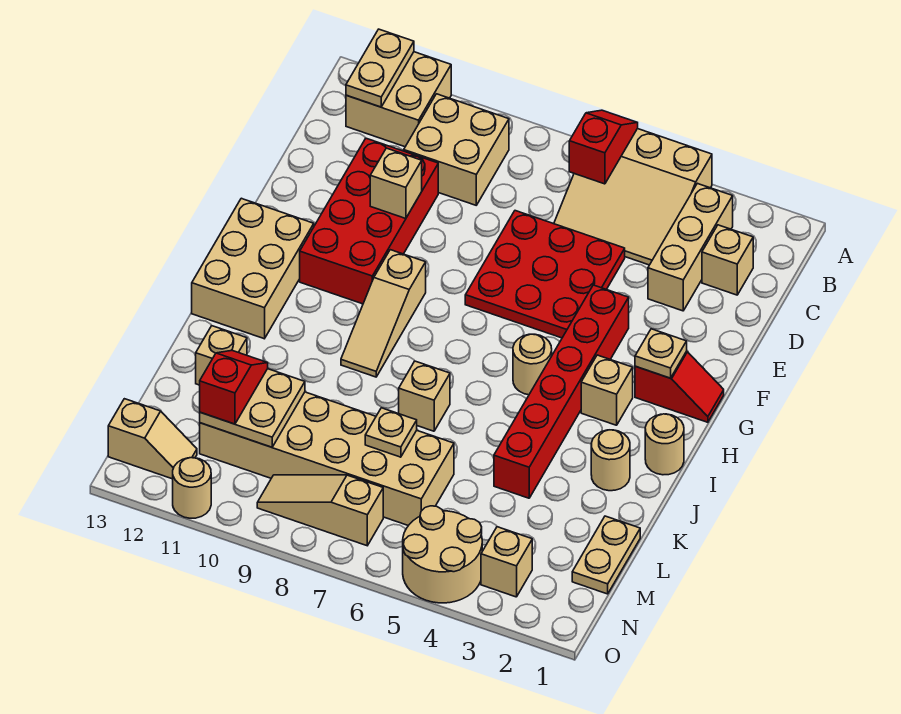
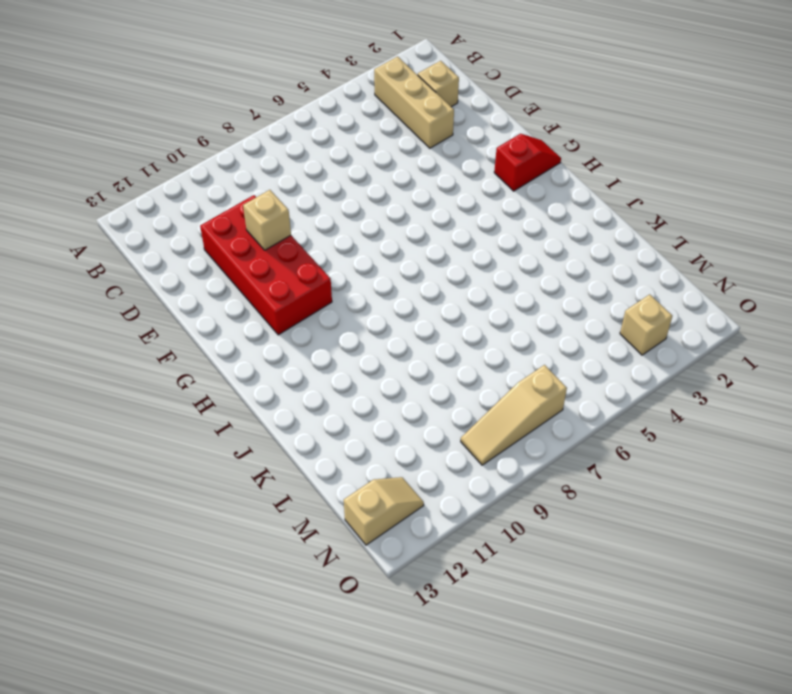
none -> tan slope A4:C6 level 1 top A
none -> tan brick A11:B12 level 1
none -> tan brick B9:C10 level 1
none -> red plate D5:F7 level 1

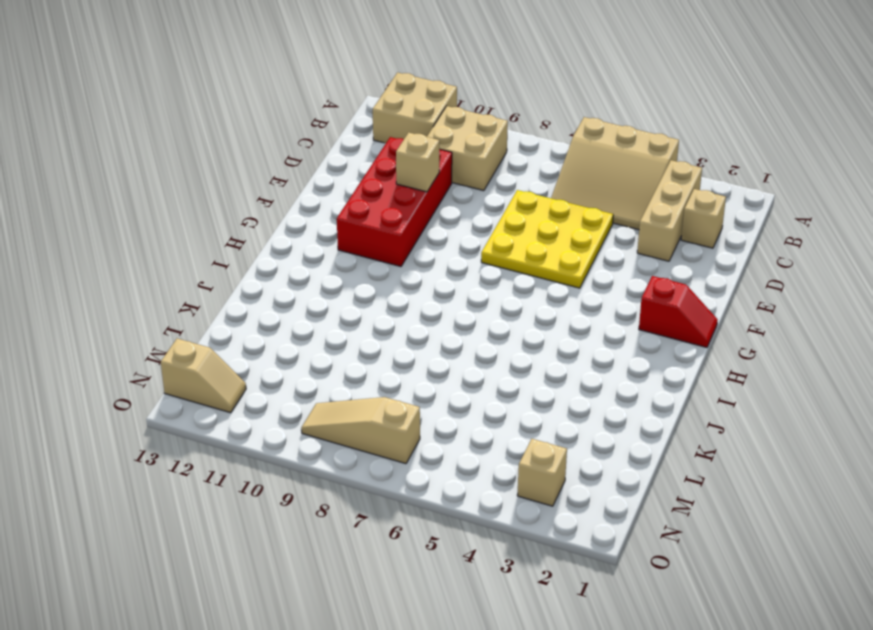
yellow plate D5:F7 level 1 -> red plate D5:F7 level 1
none -> red brick F4:K4 level 1
none -> tan slope G9:I9 level 1 top G
none -> tan brick G12:I13 level 1
none -> tan brick H3 level 1

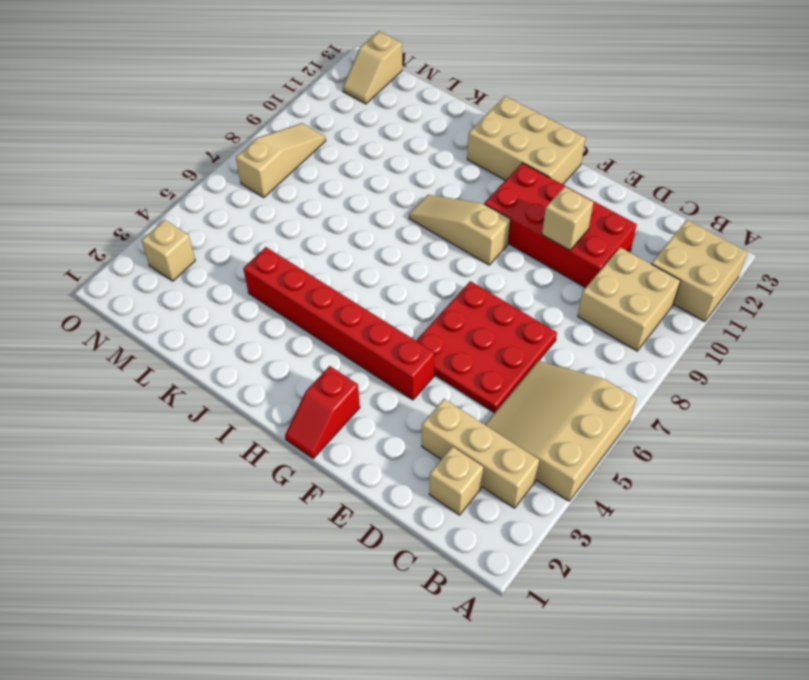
none -> tan brick H3 level 1
none -> tan round brick H5 level 1
none -> tan round brick I1 level 1
none -> tan round brick J2 level 1

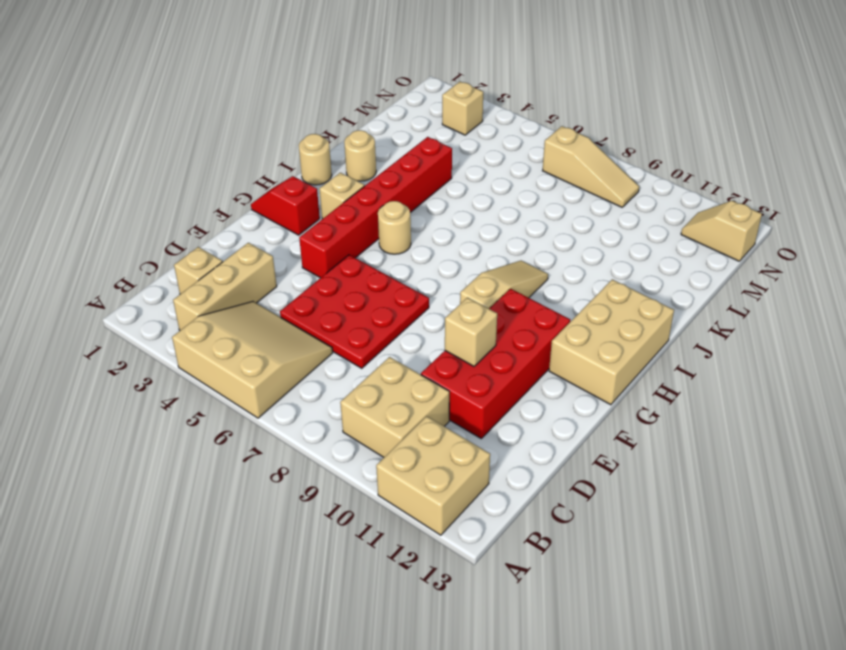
none -> tan brick J7 level 1
none -> tan brick K12 level 1
none -> tan plate L1:M1 level 1
none -> tan brick L6:M11 level 1

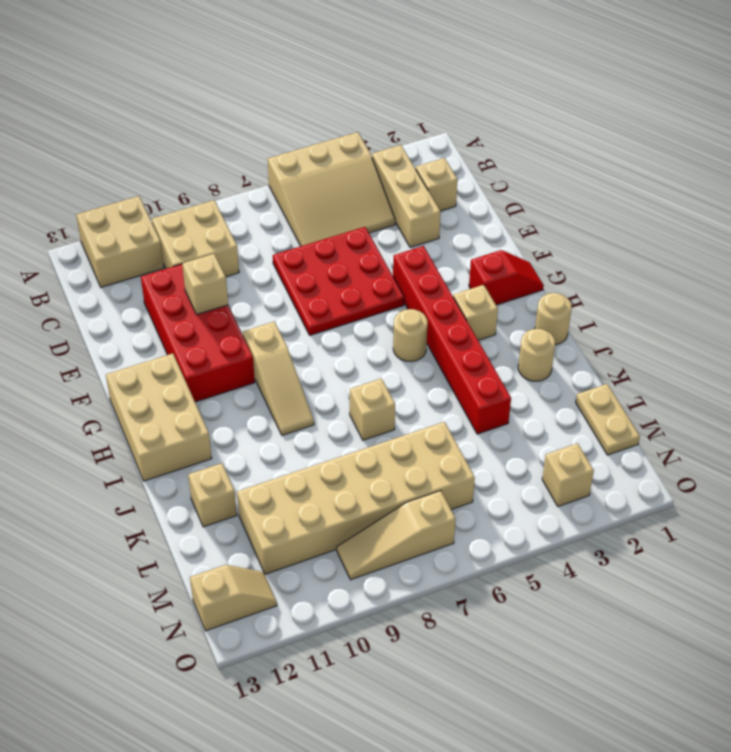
none -> tan round brick N4:O5 level 1
none -> tan round brick O11 level 1
none -> red slope A6:B6 level 2 top B
none -> tan plate A12:B12 level 2

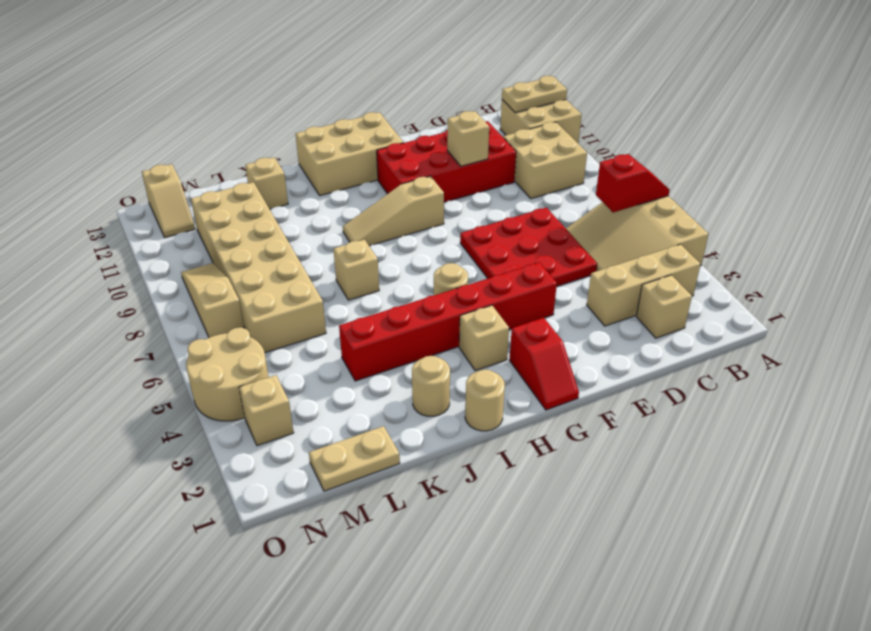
none -> tan round brick O11 level 1
none -> tan plate G2 level 2
none -> tan plate L7 level 2
none -> tan plate L10:M11 level 2

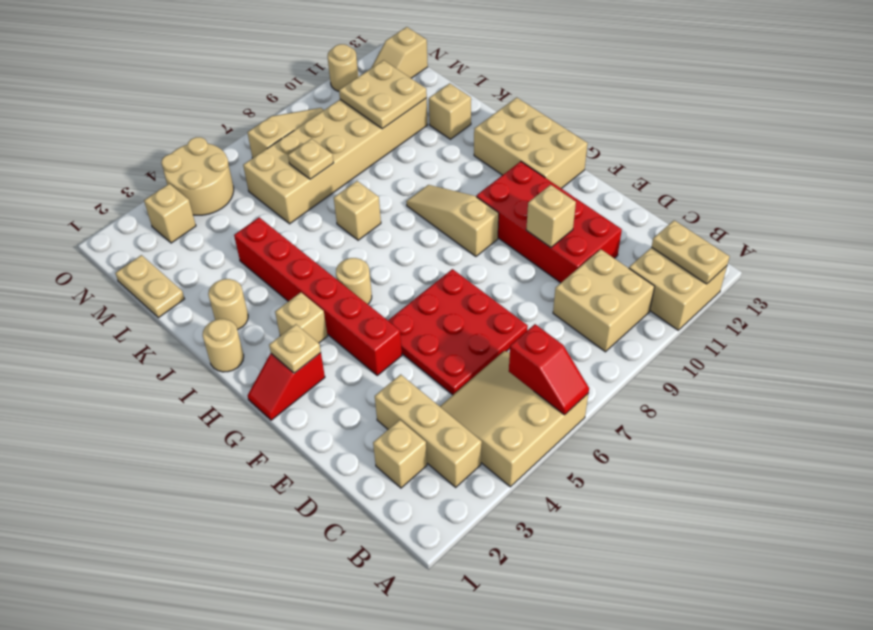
none -> red slope L11:M11 level 3 top M

